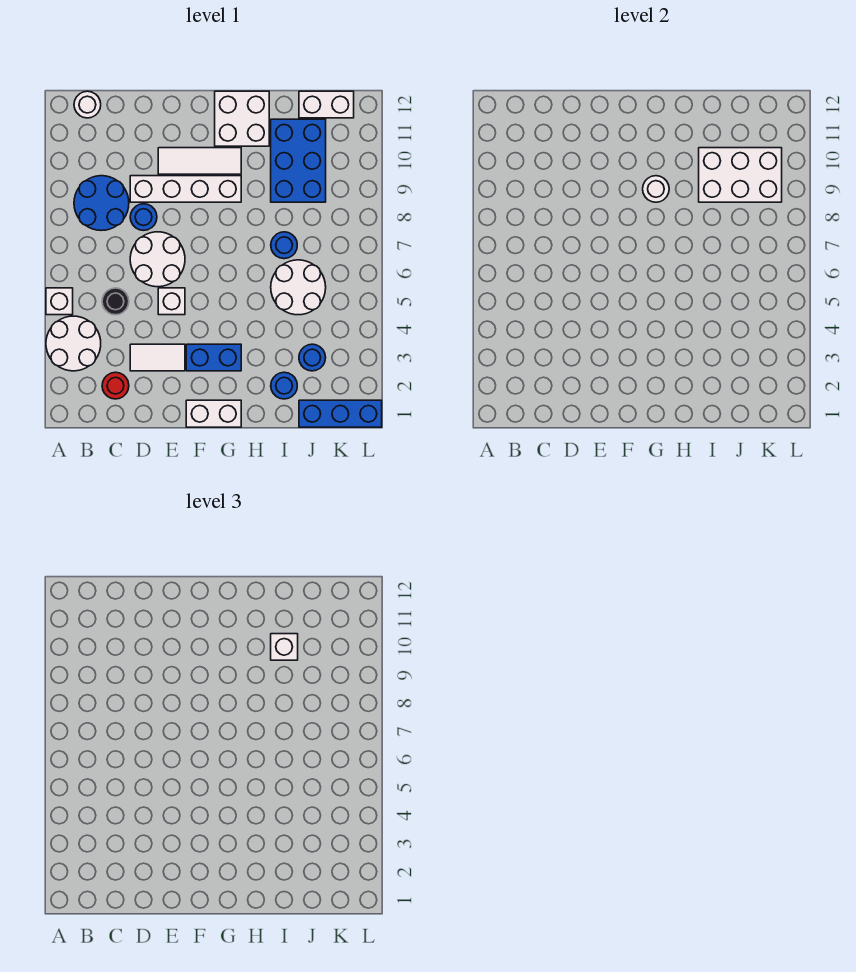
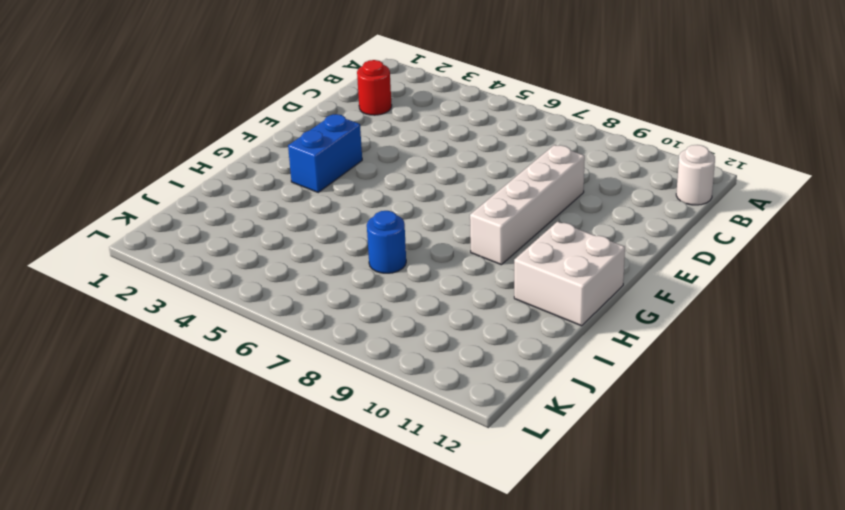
none -> white round brick A3:B4 level 1
none -> white brick A5 level 1
none -> blue round brick B8:C9 level 1

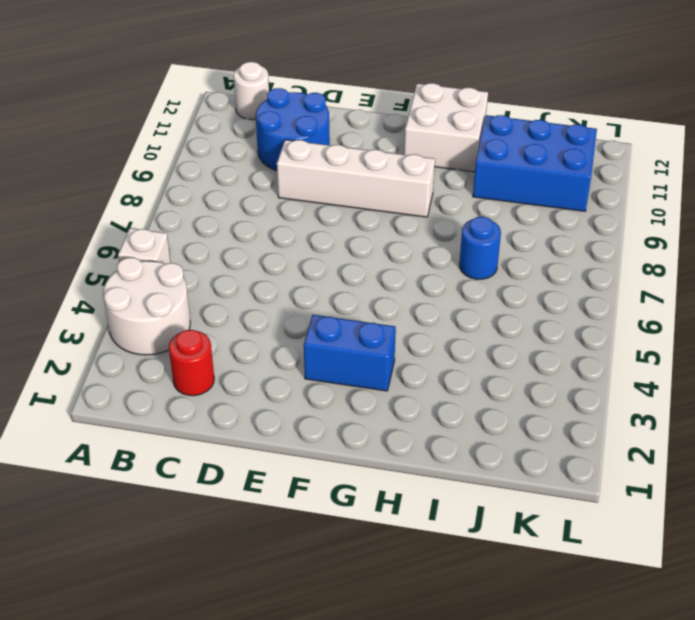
blue round brick C10:D11 level 1 -> blue round brick B8:C9 level 1
blue brick I10:K11 level 1 -> blue brick I9:J11 level 1
none -> black round brick C5 level 1
none -> white tile D3:E3 level 1
none -> white round brick D6:E7 level 1

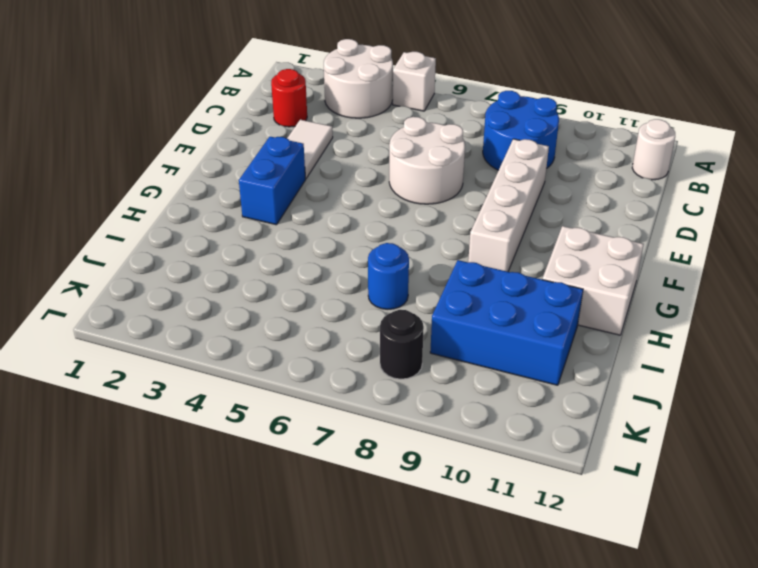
black round brick K8 level 1 -> black round brick C5 level 1
none -> blue round brick D8 level 1
none -> white brick E5 level 1
none -> white tile E10:G10 level 1

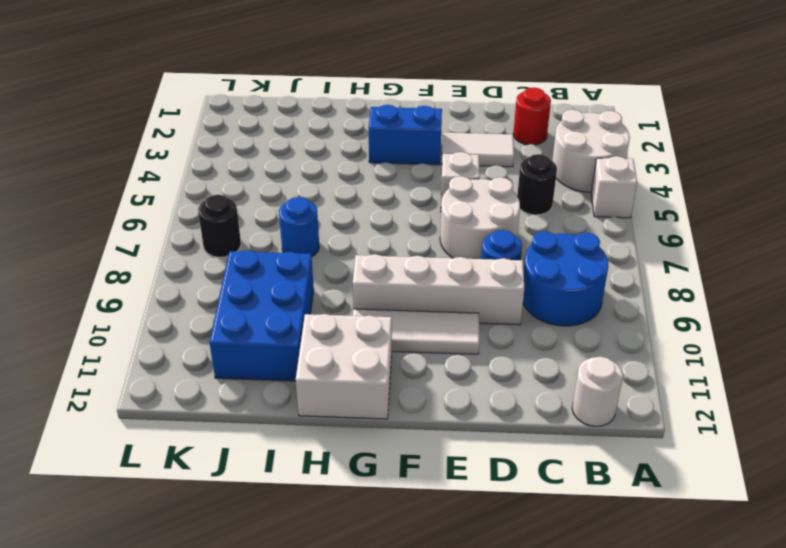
black round brick K7 level 1 -> none
none -> white brick F1:G1 level 1
none -> blue round brick I2 level 1
none -> white round brick I5:J6 level 1

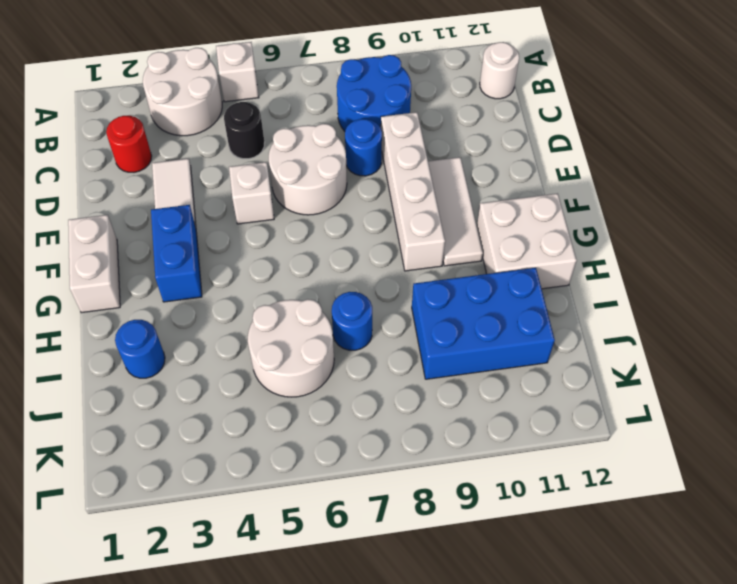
none -> blue brick J1:L1 level 1
none -> blue round brick J3 level 1
none -> white brick J12:K12 level 1

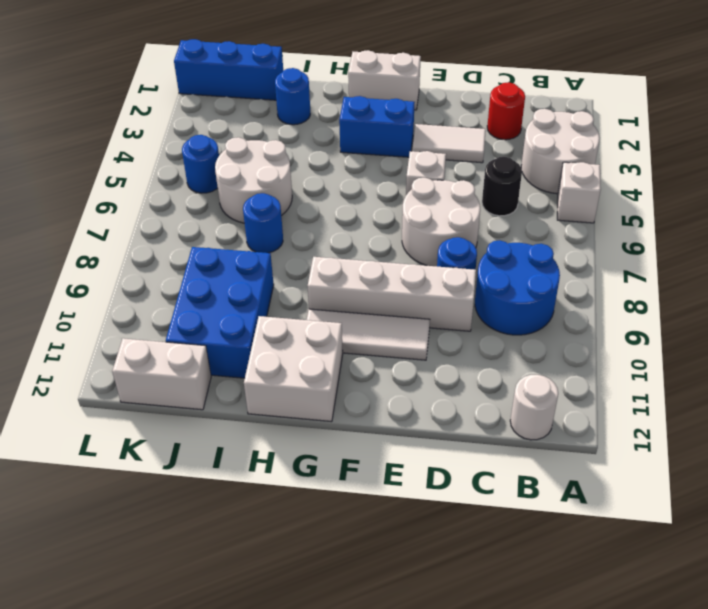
blue round brick K5 level 1 -> blue round brick J3 level 1
none -> white round brick G9 level 2
none -> white brick I9:K10 level 2
none -> white brick I10 level 3

